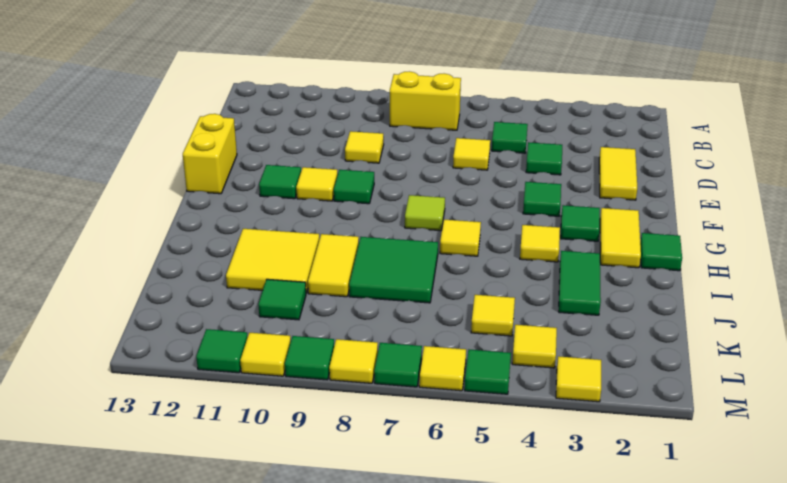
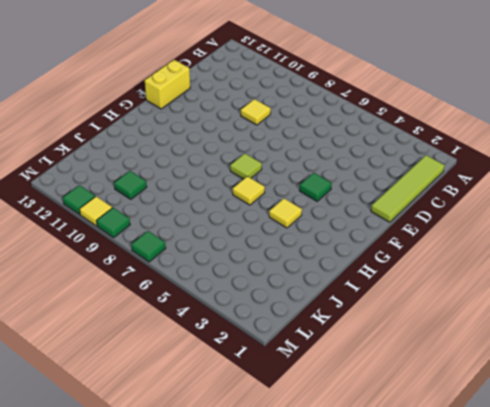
lime tile B1:E1 level 1 -> none
none -> yellow brick B7:B8 level 1
none -> green tile C5 level 1
none -> yellow tile D2:E2 level 1
none -> green tile D4 level 1

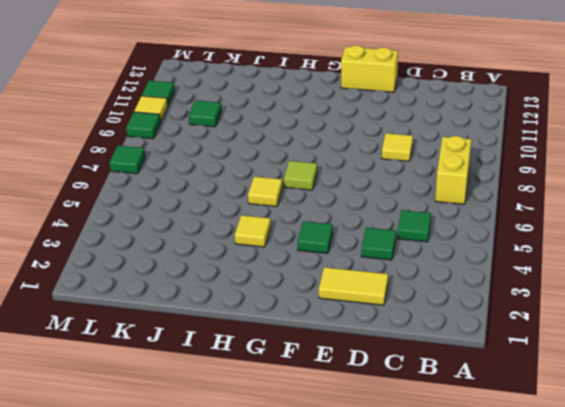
none -> yellow tile D6 level 1
none -> green tile F9 level 1
none -> yellow tile F10 level 1
none -> green tile F11 level 1

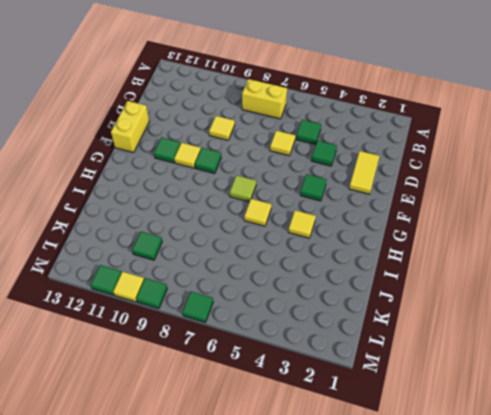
none -> yellow tile G2:H2 level 1
none -> green tile G3 level 1
none -> green tile H1 level 1
none -> green tile I3:J3 level 1

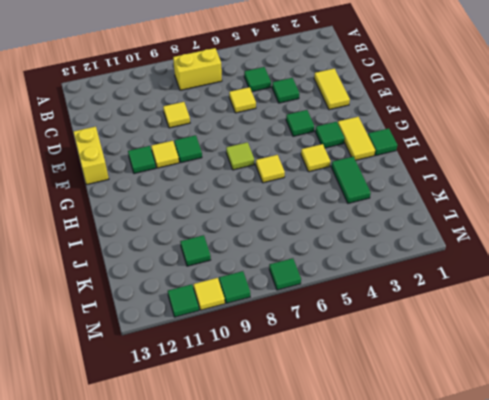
none -> green tile I7:J8 level 1
none -> yellow tile I9:J9 level 1
none -> yellow tile I10:J11 level 1
none -> yellow tile K5 level 1

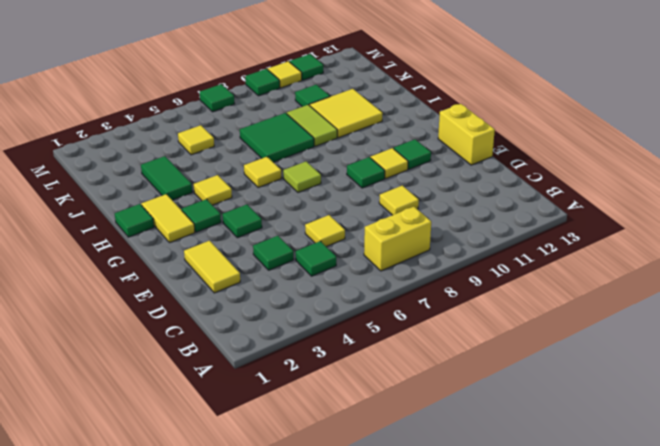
lime tile I9:J9 level 1 -> yellow tile I9:J9 level 1
none -> yellow tile L4 level 1
none -> yellow tile M3 level 1
none -> green tile M5 level 1
none -> yellow tile M6 level 1

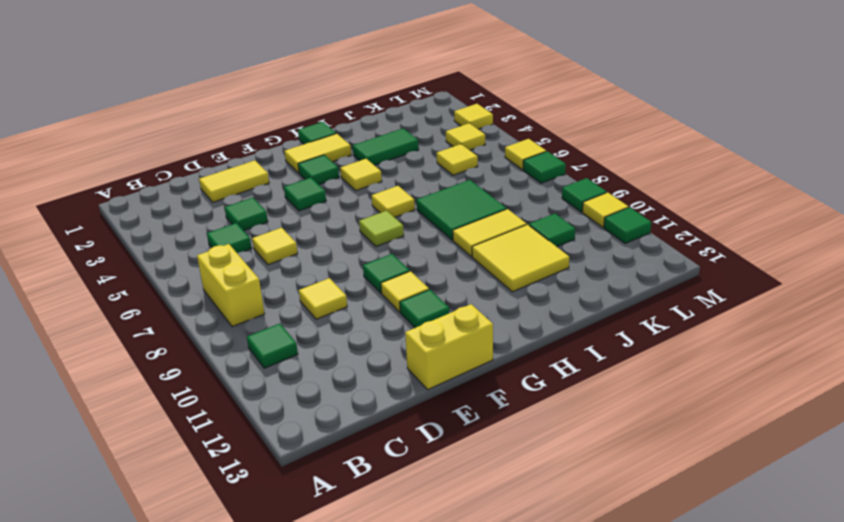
green tile B10 level 1 -> green tile M5 level 1
none -> yellow tile M8 level 1

